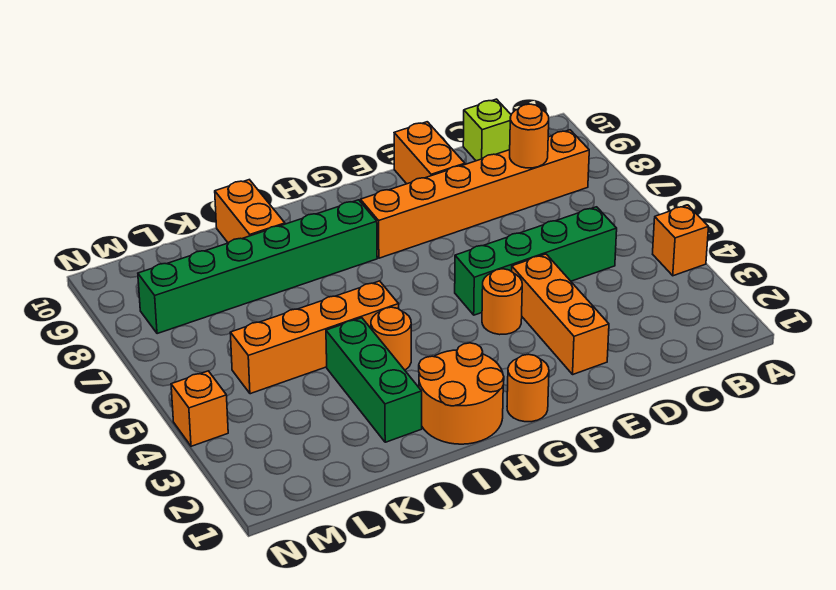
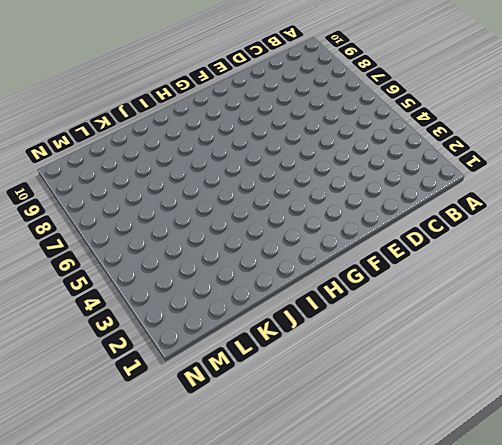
none -> orange brick A4 level 1
none -> orange brick B8:G8 level 1
none -> green brick C5:F5 level 1

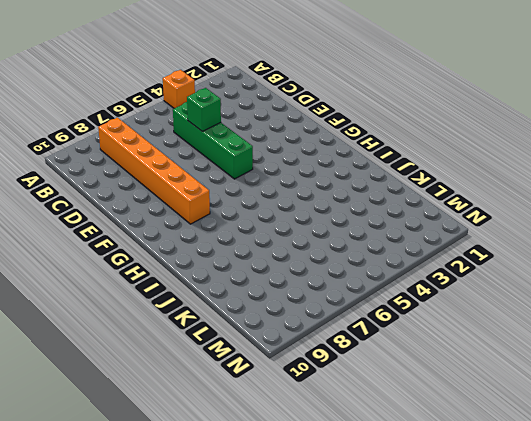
green brick D5 level 2 -> none
none -> lime brick C10 level 1
none -> orange brick E2:E4 level 1
none -> orange brick E9:E10 level 1

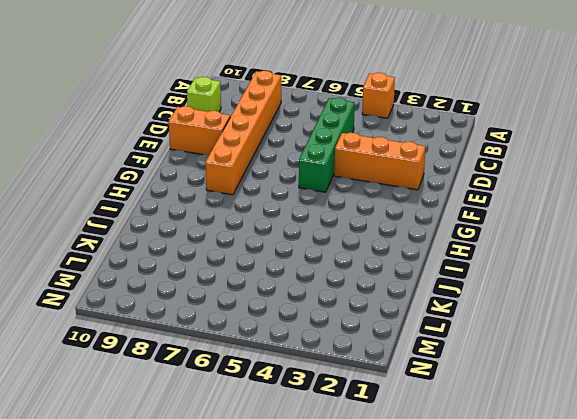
none -> orange round brick F4 level 1
none -> orange round brick G1 level 1
none -> orange round brick H1:I2 level 1

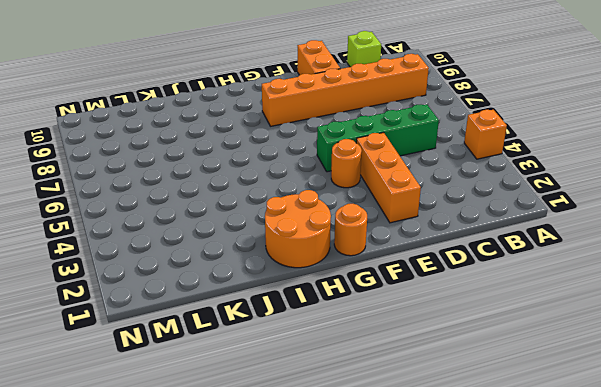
none -> green brick H8:M8 level 1
none -> orange round brick I4 level 1
none -> orange brick I5:L5 level 1

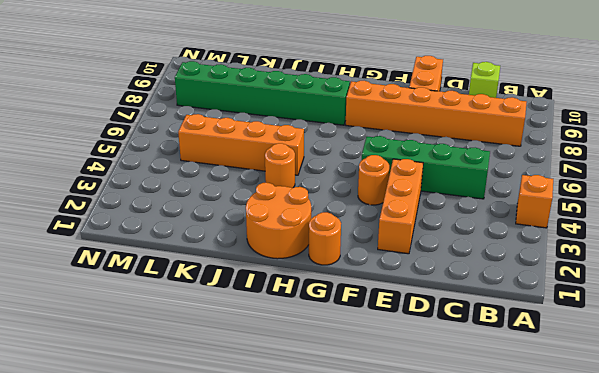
none -> green brick J2:J4 level 1
none -> orange brick J9:J10 level 1
none -> orange brick N4 level 1

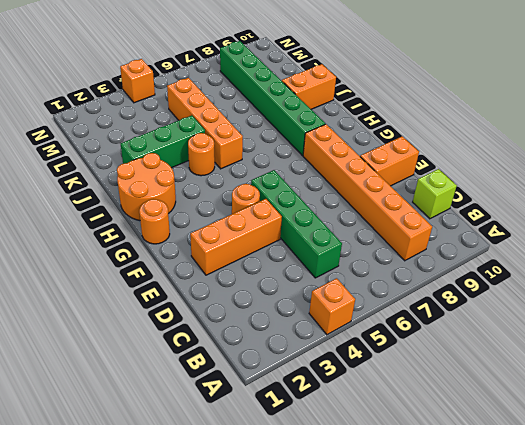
none -> orange round brick C8 level 2

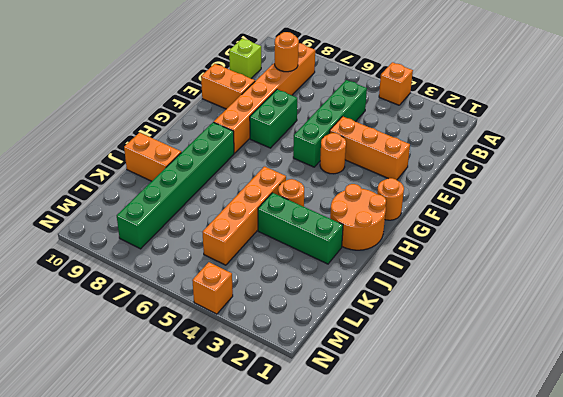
green brick E7:F7 level 1 -> none

